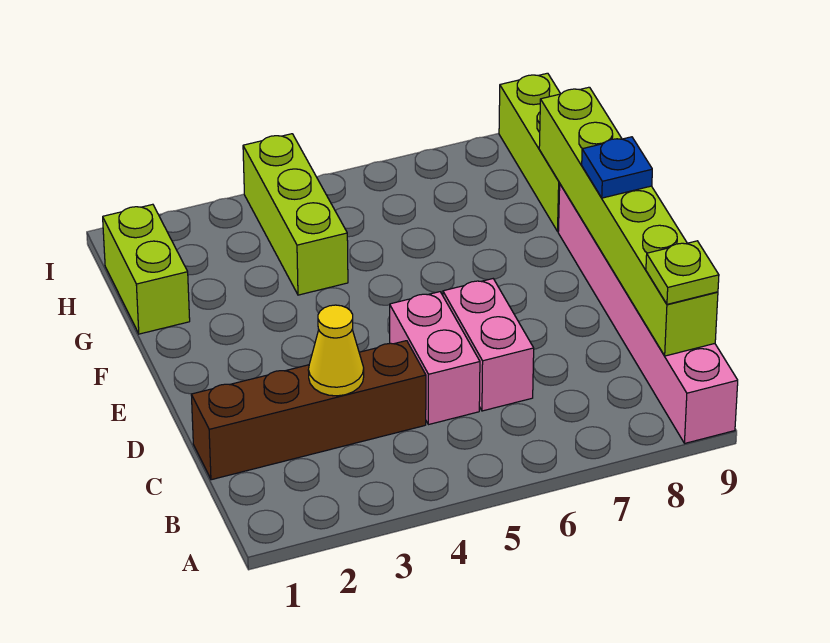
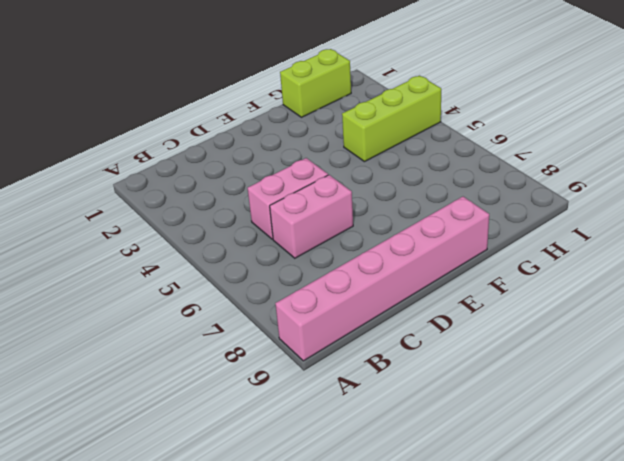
none -> brown brick C1:C4 level 1
none -> lime brick G9:I9 level 1

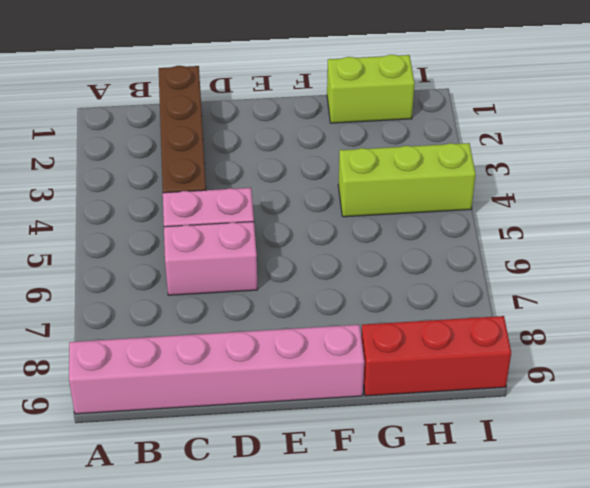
red brick G9:I9 level 1 -> lime brick G9:I9 level 1
none -> lime brick B9:G9 level 2
none -> yellow cone C3 level 2

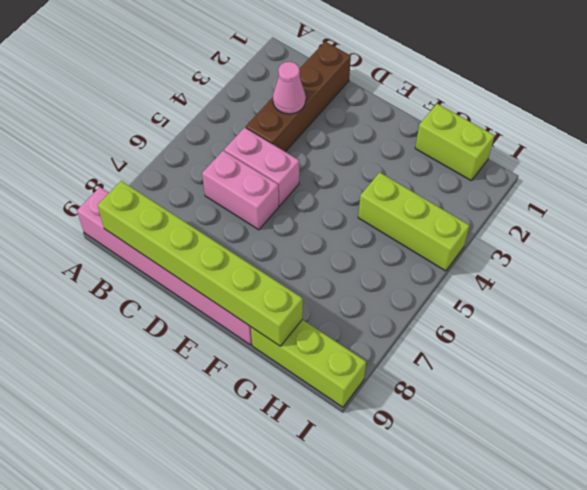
pink cone C3 level 2 -> yellow cone C3 level 2
none -> lime plate B9 level 3
none -> blue plate E9 level 3

